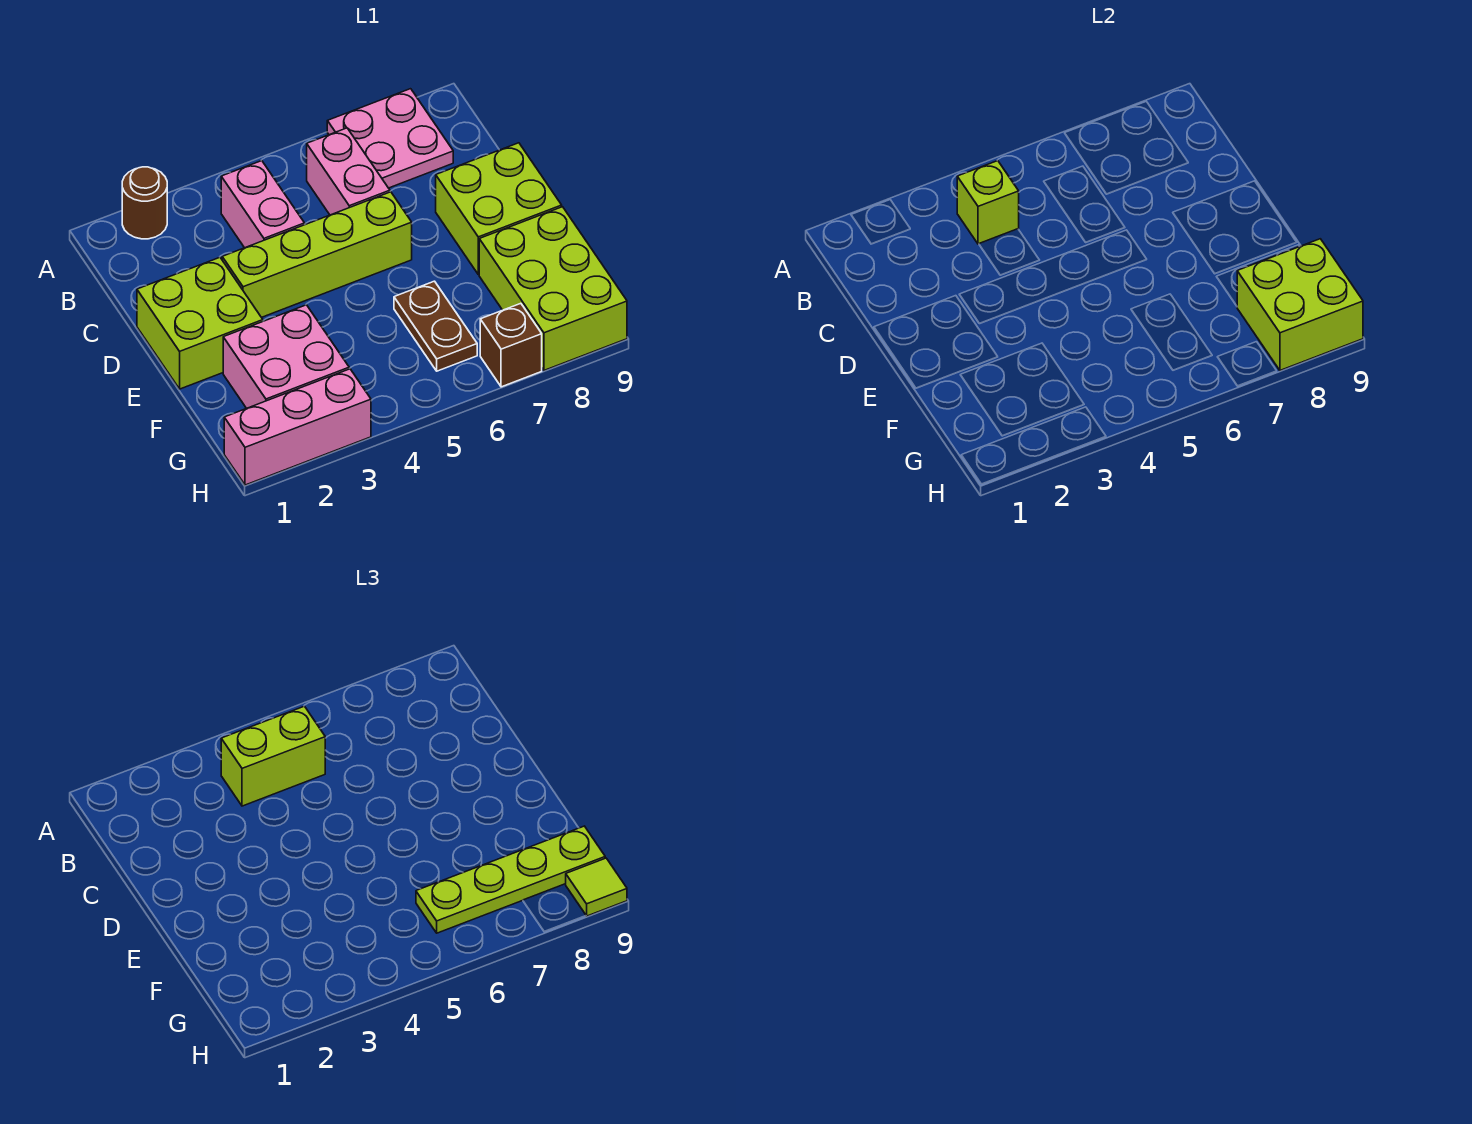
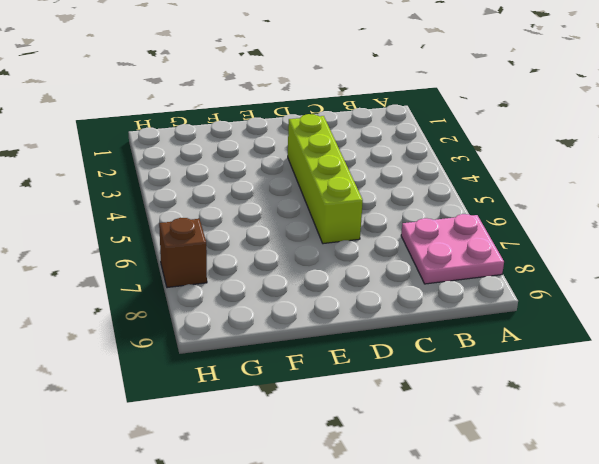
none -> brown round brick A2 level 1
none -> pink brick B4:C4 level 1
none -> pink brick B6:C6 level 1

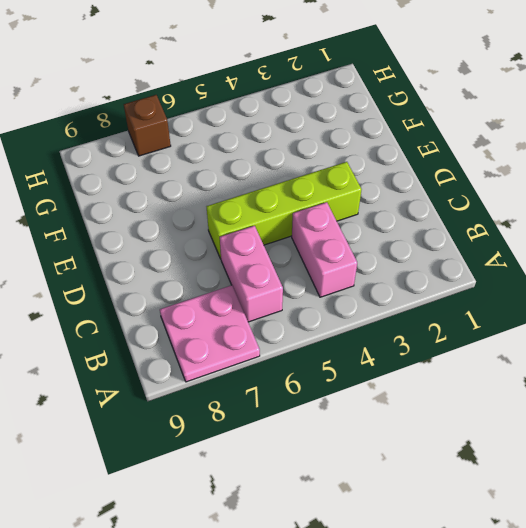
none -> brown round brick A2 level 1
none -> lime brick D1:E2 level 1
none -> lime brick D8:E9 level 1

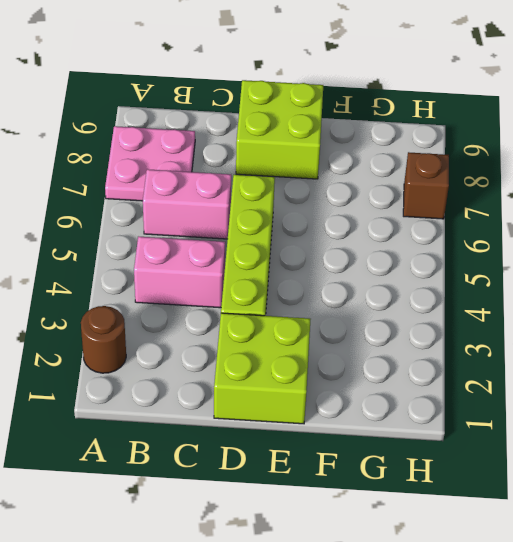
none -> pink brick F2:G3 level 1
none -> brown plate F6:G6 level 1
none -> lime brick F8:H9 level 1

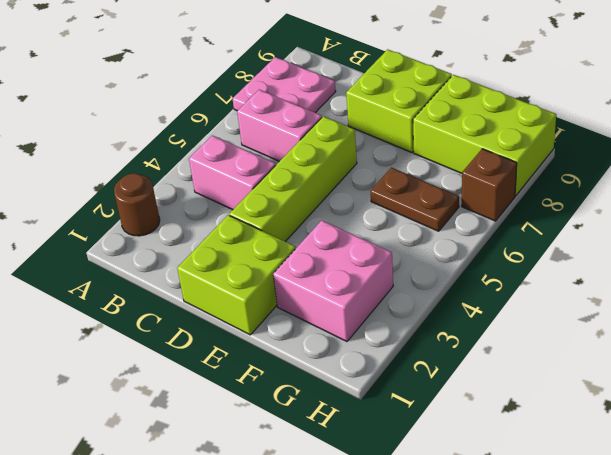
none -> pink brick H1:H3 level 1
none -> lime brick B4 level 2
none -> lime brick G8:H9 level 2

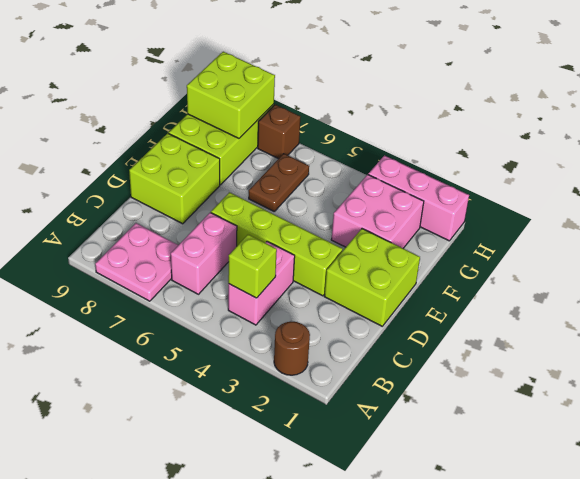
none -> lime brick B4:B5 level 3
none -> lime plate G6:G9 level 3
none -> lime tile H9 level 3

